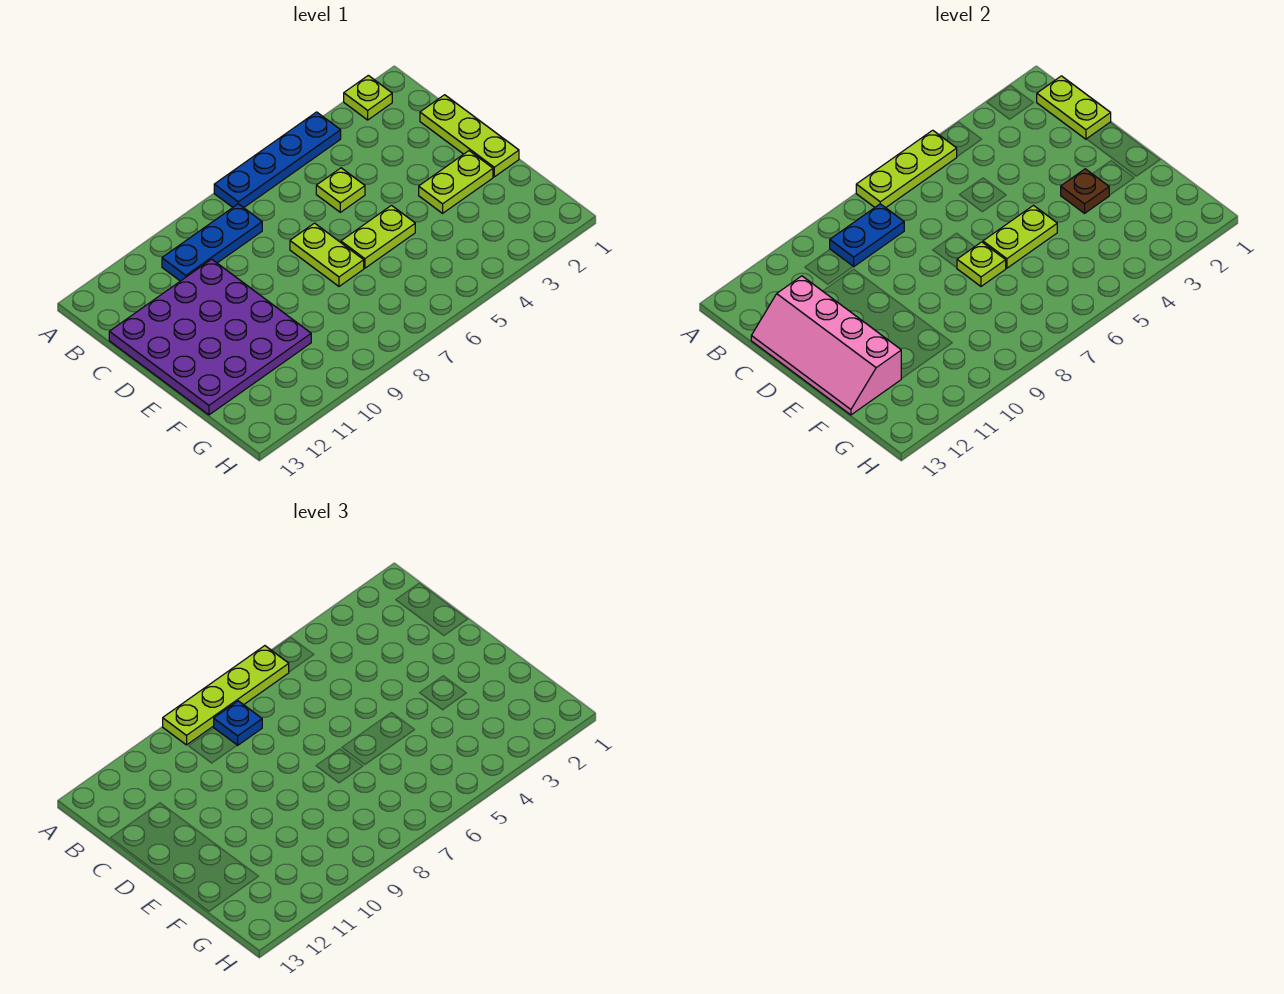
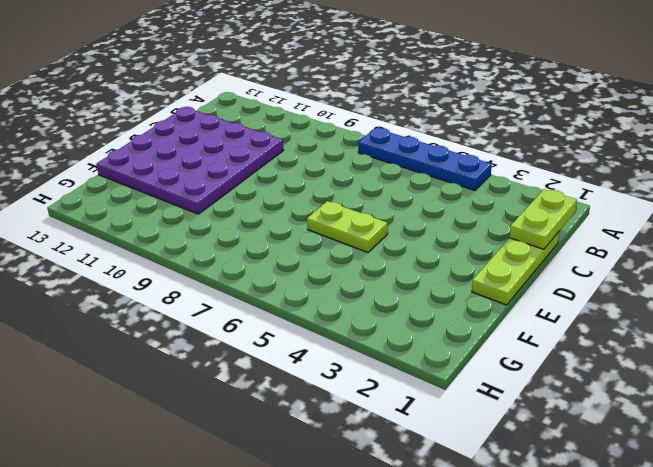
none -> lime plate A2 level 1
none -> blue plate B8:B10 level 1
none -> lime plate C5 level 1

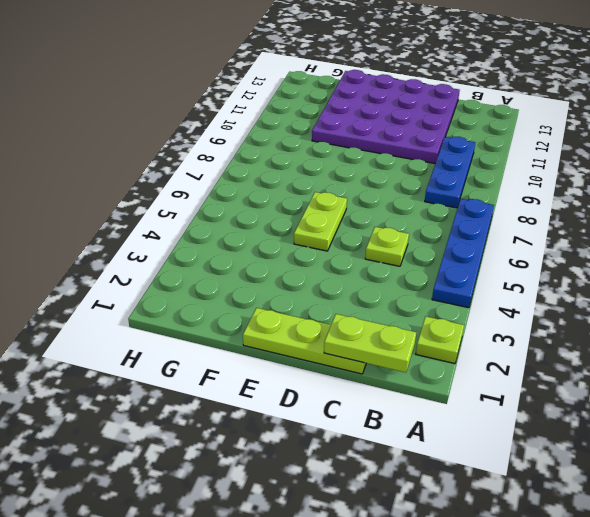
none -> lime plate D7:E7 level 1
none -> lime plate E2:E3 level 1
none -> lime plate A5:A7 level 2

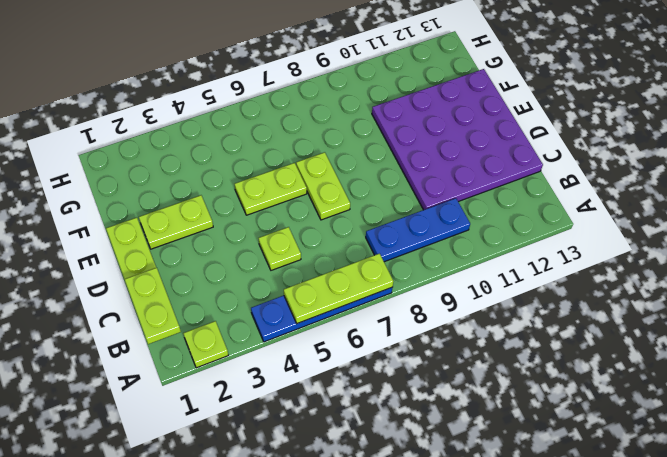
none -> blue plate B8:B9 level 2
none -> pink slope C12:F13 level 2 top 12
none -> brown plate E3 level 2

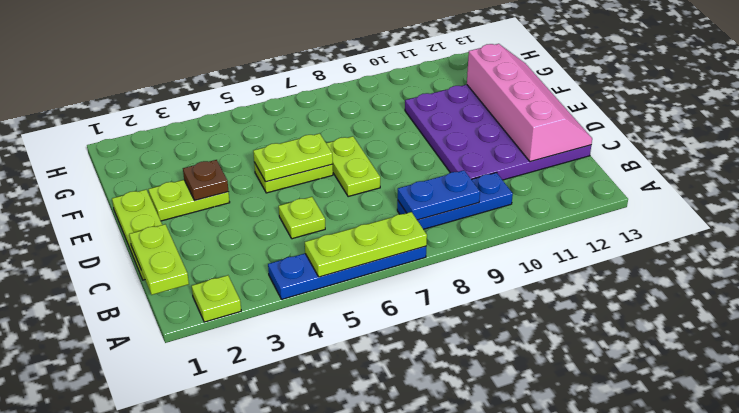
none -> lime plate E7 level 2
none -> lime plate A6:A9 level 3
none -> blue plate B8 level 3

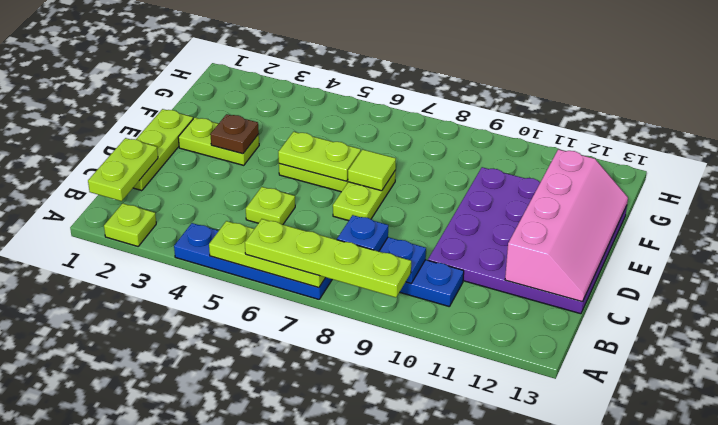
lime tile E7 level 2 -> lime plate E7 level 2

